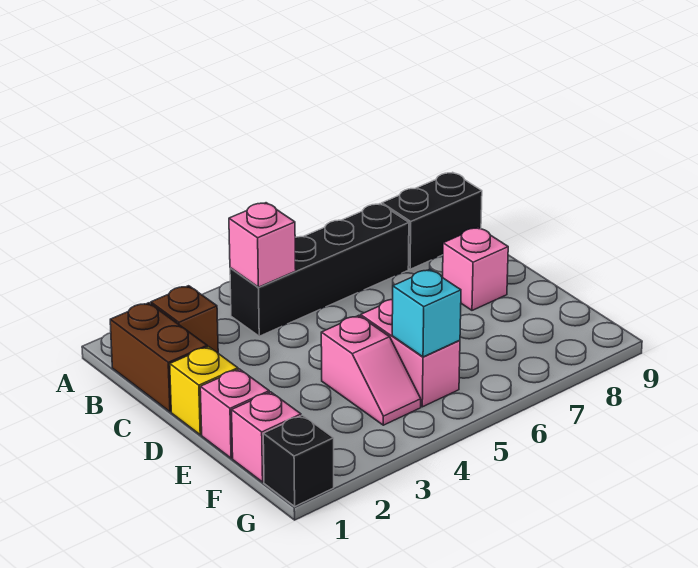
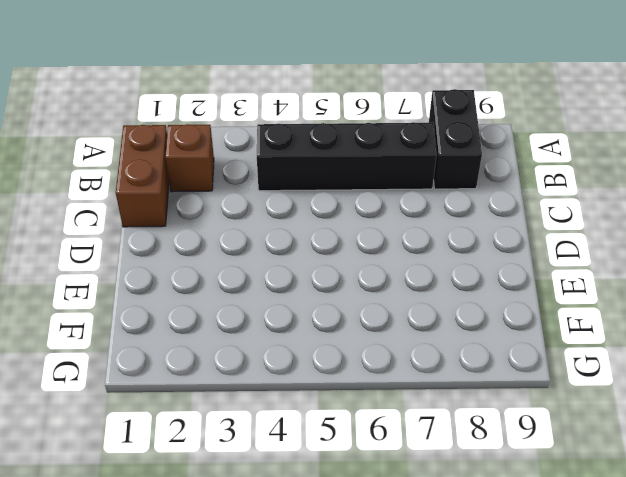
black brick A8:B8 level 1 -> black brick B8:B9 level 1
none -> yellow brick D1 level 1
none -> pink brick D8 level 1
none -> pink brick E1 level 1

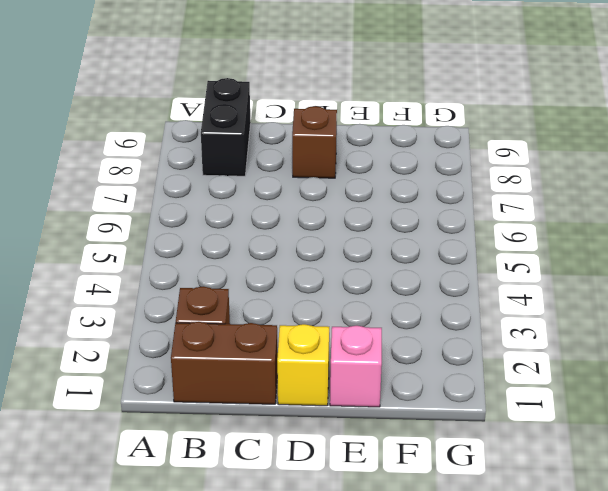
brown brick D8 level 1 -> pink brick D8 level 1
none -> black brick B4:B7 level 1
none -> pink slope E4:F4 level 1 top E
none -> pink brick E5:F5 level 1

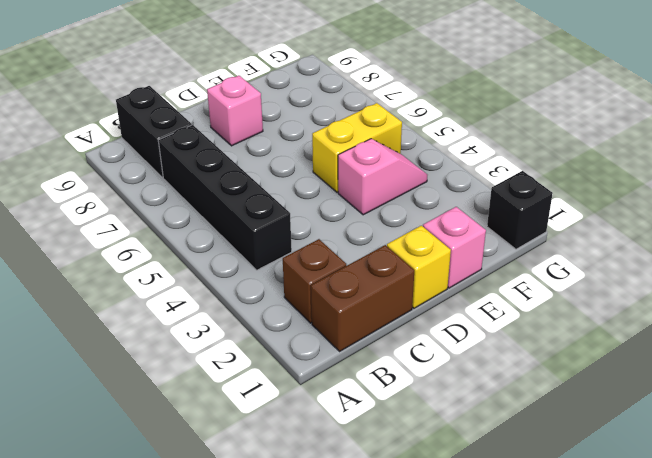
yellow brick E5:F5 level 1 -> pink brick E5:F5 level 1
none -> pink brick F1 level 1
none -> pink brick B4 level 2
none -> cyan brick F5 level 2

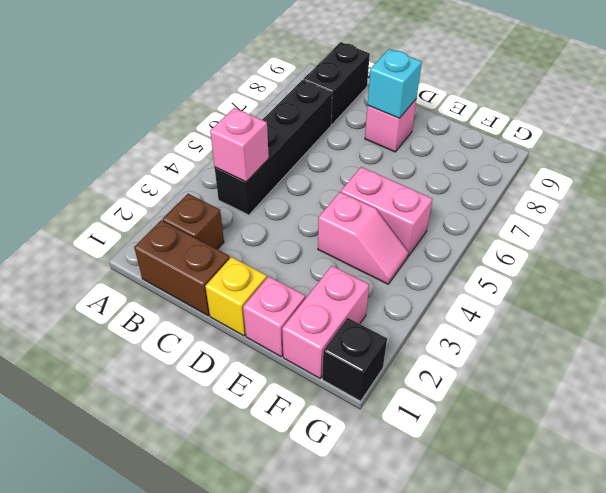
cyan brick D8 level 2 -> cyan brick F5 level 2
pink brick F1:F2 level 1 -> pink brick F1 level 1

